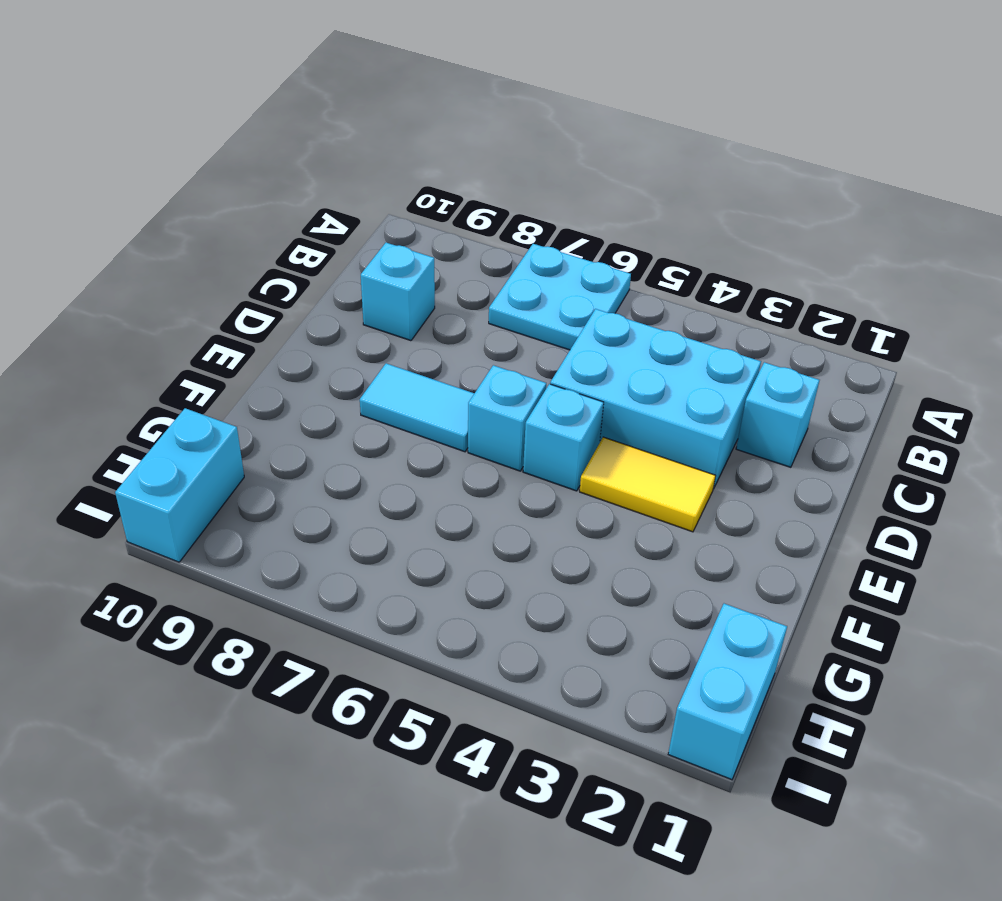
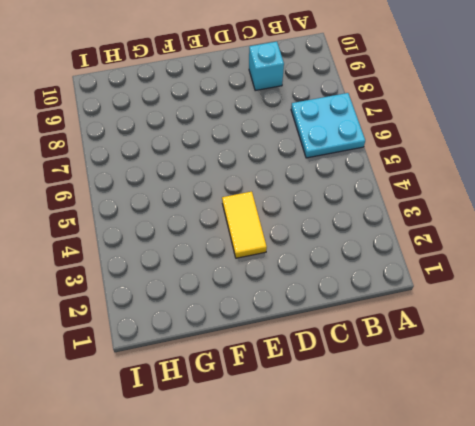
none -> cyan brick C2 level 1
none -> cyan brick C3:D5 level 1

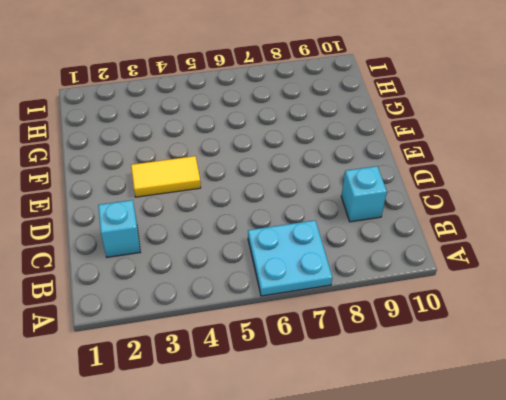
none -> cyan brick C3:D5 level 1
none -> cyan brick E5 level 1

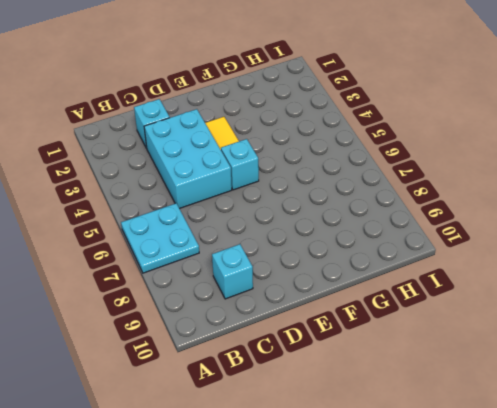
none -> cyan brick E6 level 1
none -> cyan tile E7:E8 level 1

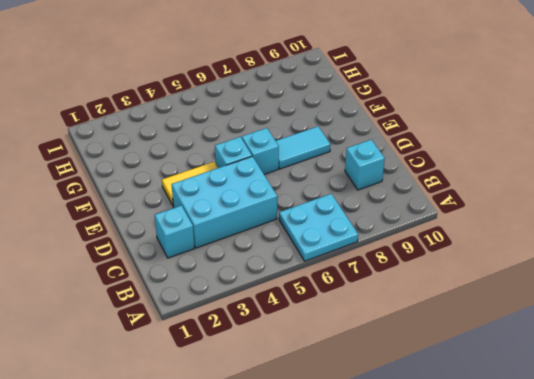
none -> cyan brick H1:I1 level 1
none -> cyan brick H10:I10 level 1

